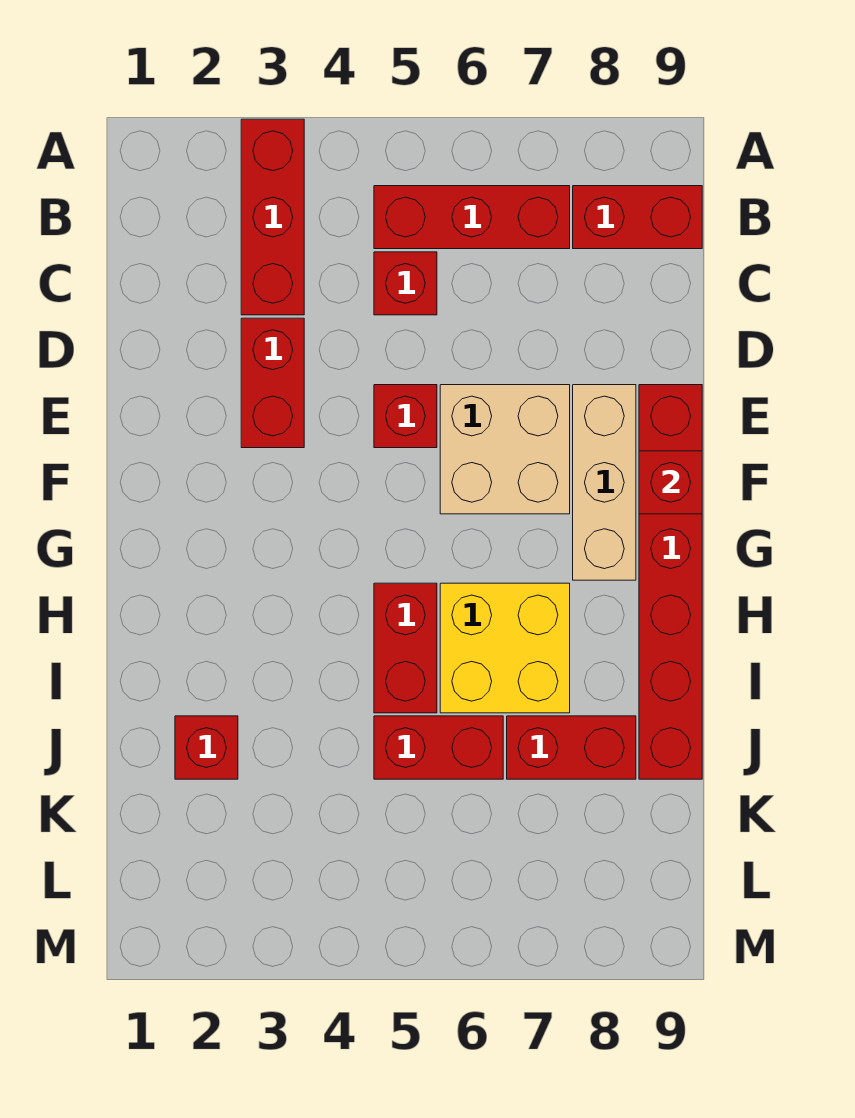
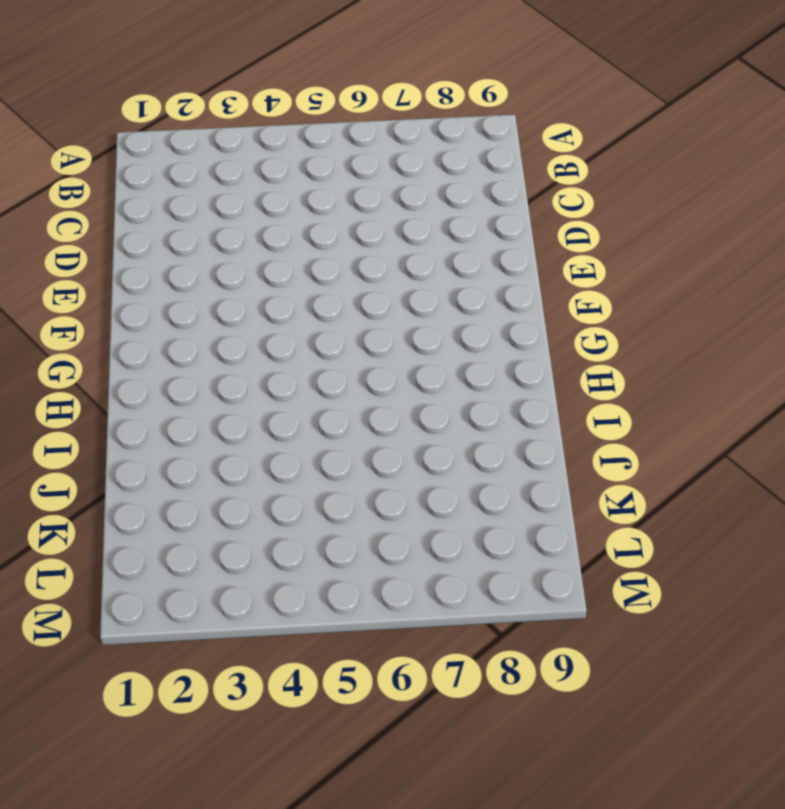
none -> red brick A3:C3 level 1
none -> red brick B5:B7 level 1
none -> red brick B8:B9 level 1

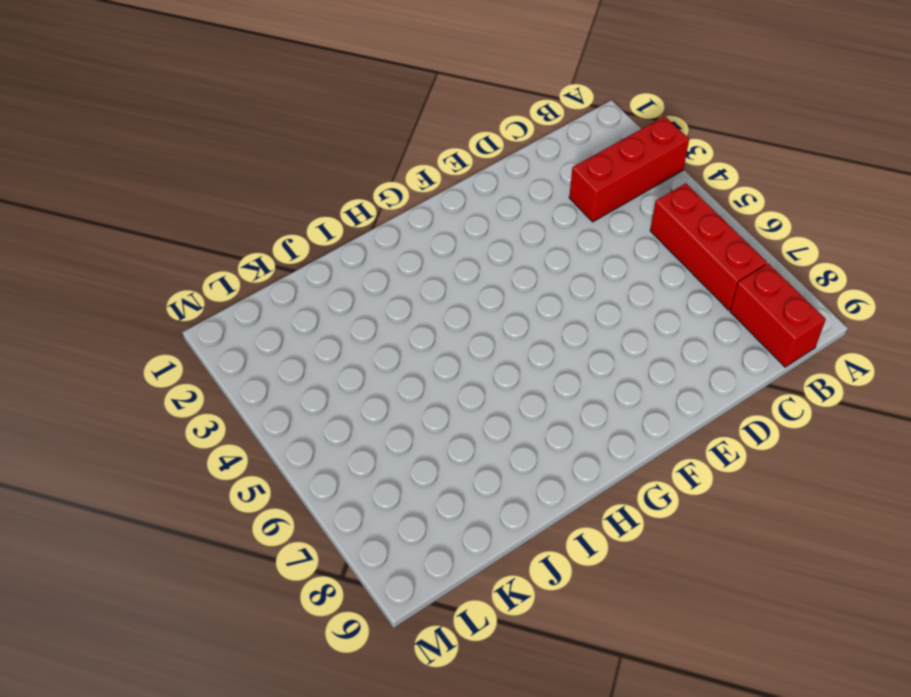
none -> red brick C5 level 1
none -> red brick D3:E3 level 1
none -> red brick E5 level 1

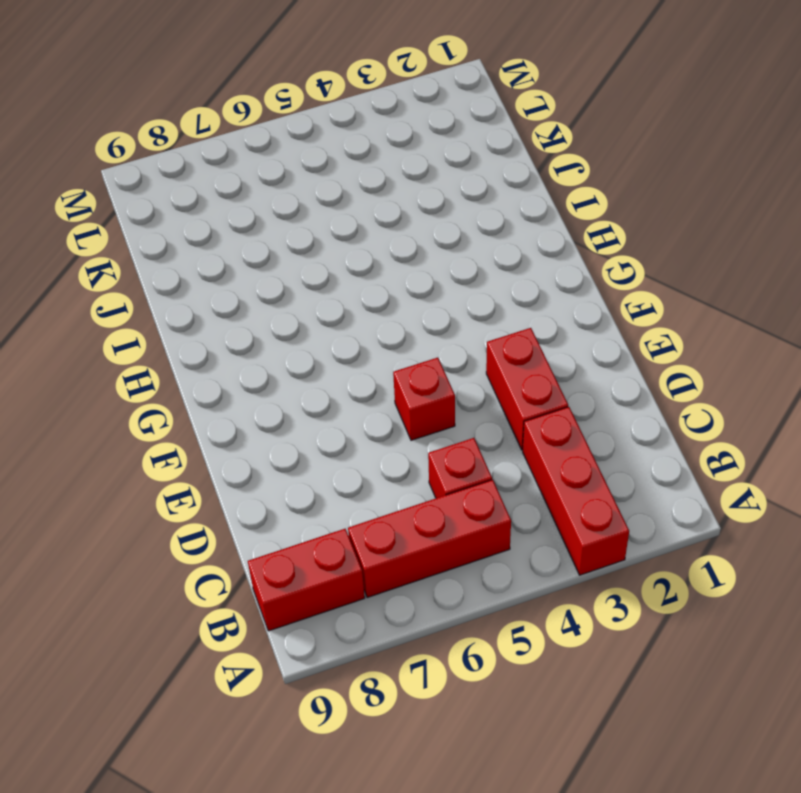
none -> tan brick E6:F7 level 1
none -> tan brick E8:G8 level 1
none -> red brick E9:J9 level 1

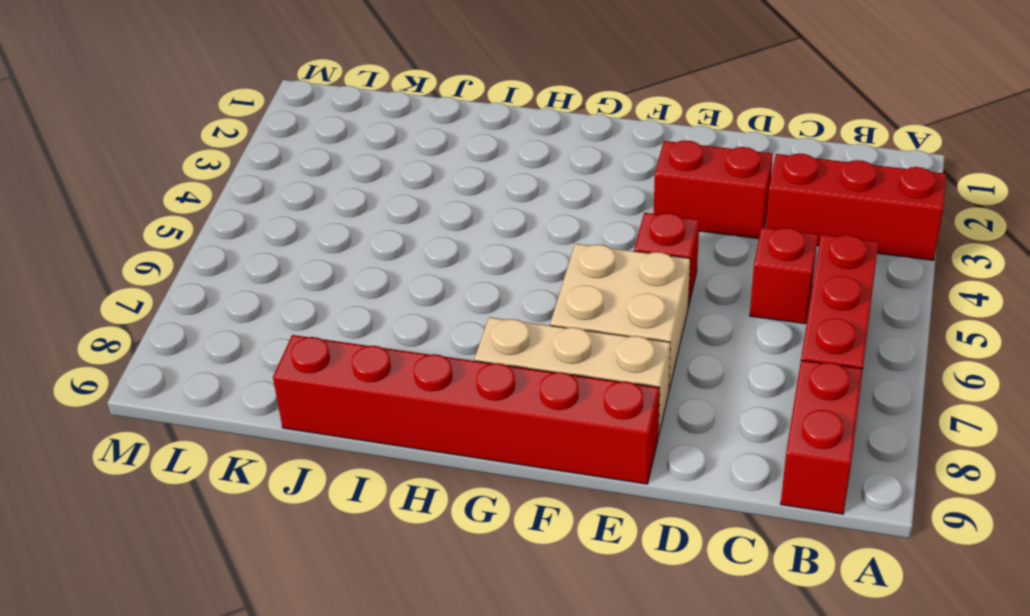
none -> red brick H5:I5 level 1
none -> yellow brick H6:I7 level 1
none -> red brick J2 level 1

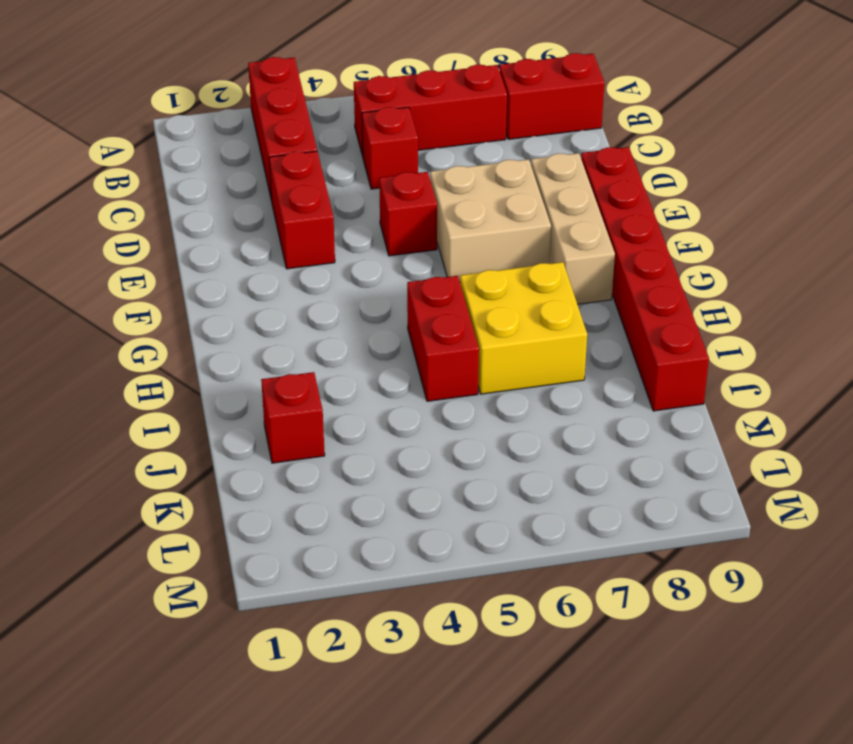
none -> red brick J5:J6 level 1
none -> red brick J7:J8 level 1
none -> red brick F9 level 2

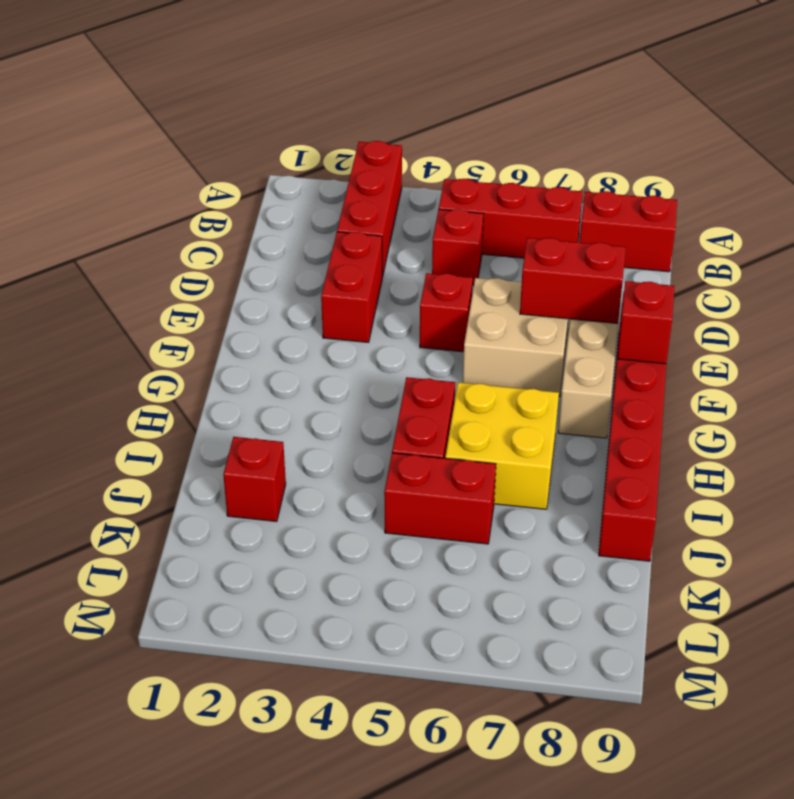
red brick E7:E8 level 2 -> red brick J7:J8 level 1

